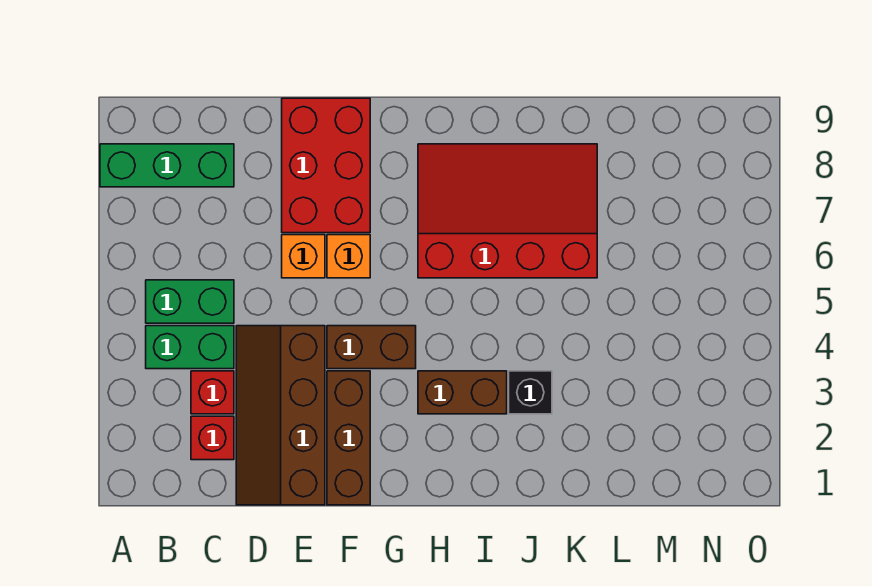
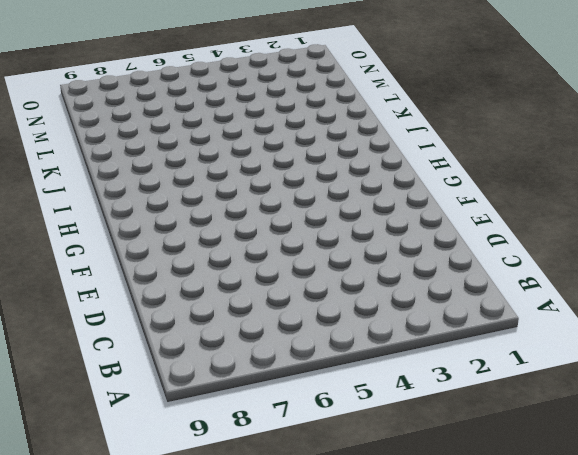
none -> green brick A8:C8 level 1
none -> green brick B4:C4 level 1
none -> green brick B5:C5 level 1

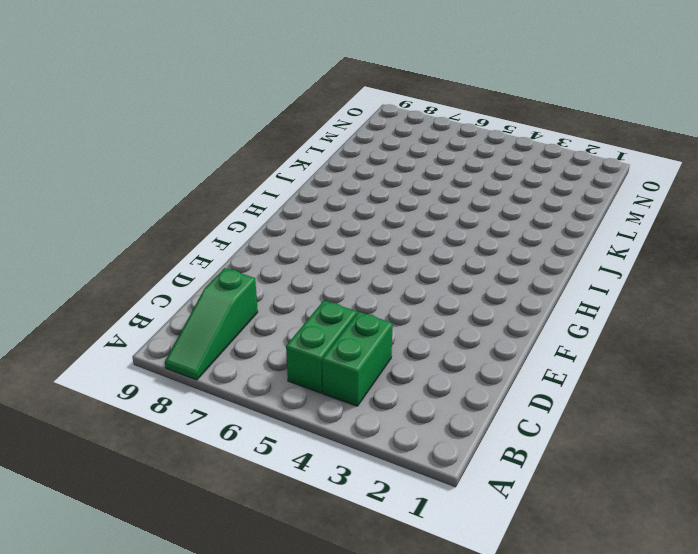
green slope A8:C8 level 1 top C -> green brick A8:C8 level 1
none -> red brick C2 level 1
none -> red brick C3 level 1
none -> brown slope D1:E4 level 1 top E

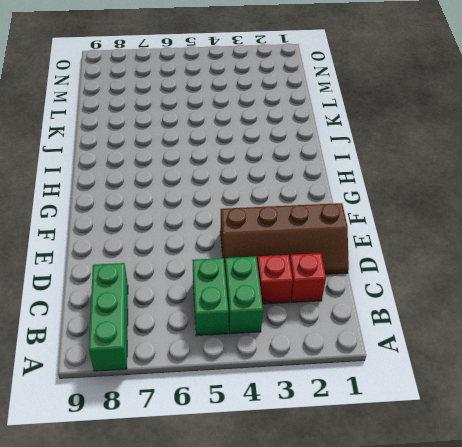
none -> orange brick E6 level 1
none -> red brick E7:F9 level 1
none -> brown brick F1:F3 level 1

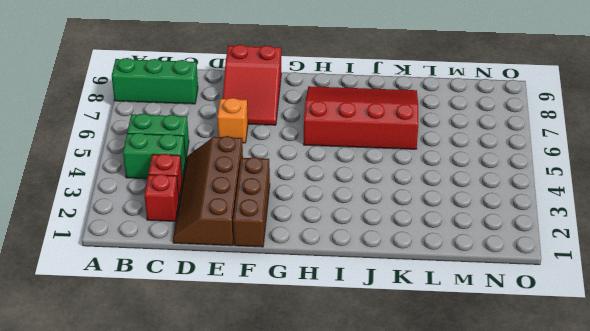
red slope E7:F9 level 1 top 9 -> red brick E7:F9 level 1
none -> brown brick F4:G4 level 1
none -> orange brick F6 level 1
none -> brown brick H3:I3 level 1

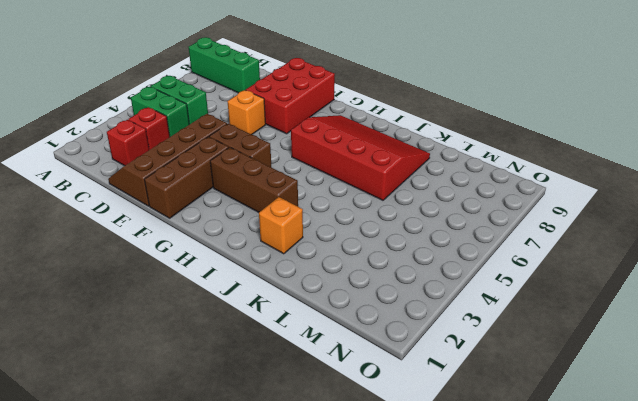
brown brick G3:I3 level 1 -> brown brick H3:I3 level 1
orange brick J2 level 1 -> orange brick F6 level 1
none -> black brick J3 level 1

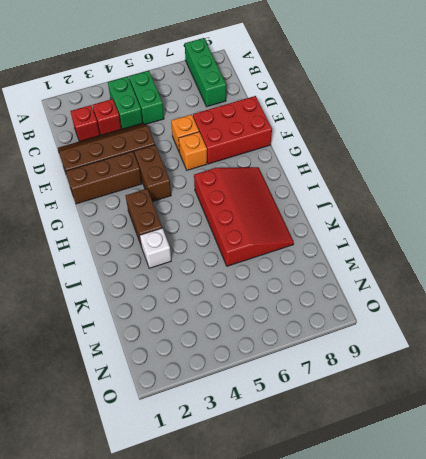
white brick J3 level 1 -> black brick J3 level 1

